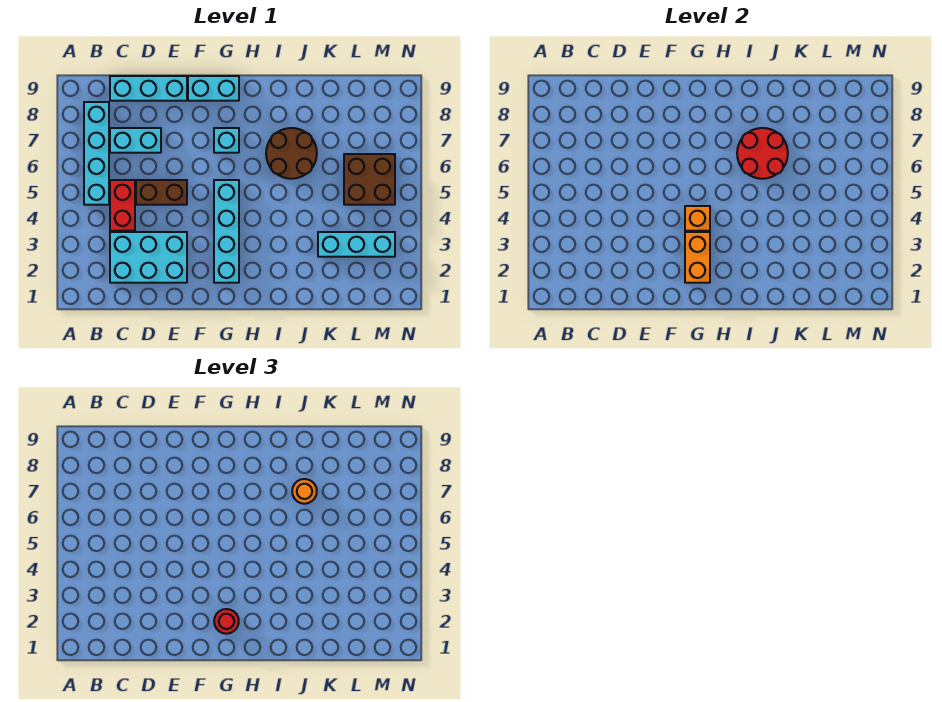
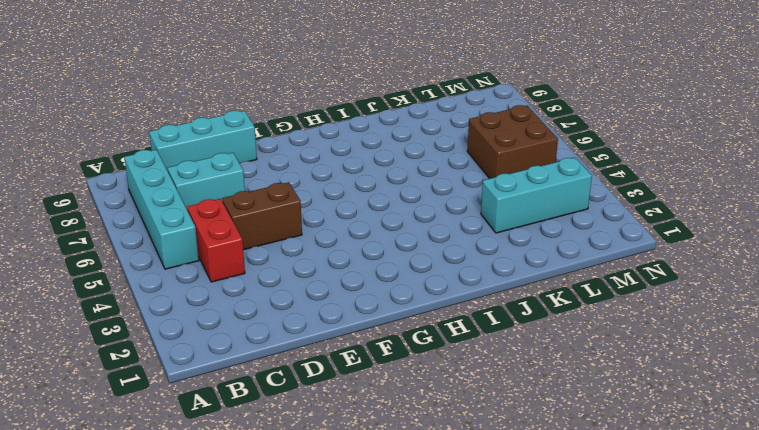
none -> cyan brick C2:E3 level 1
none -> cyan brick F9:G9 level 1
none -> cyan brick G2:G5 level 1

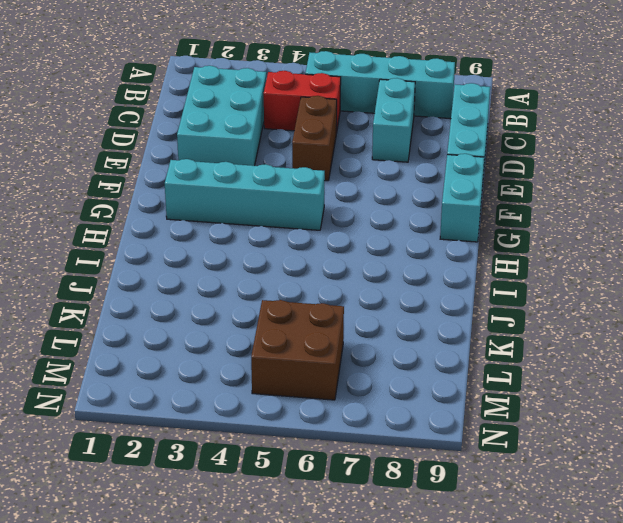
none -> cyan brick G7 level 1
none -> brown round brick I6:J7 level 1
none -> cyan brick K3:M3 level 1

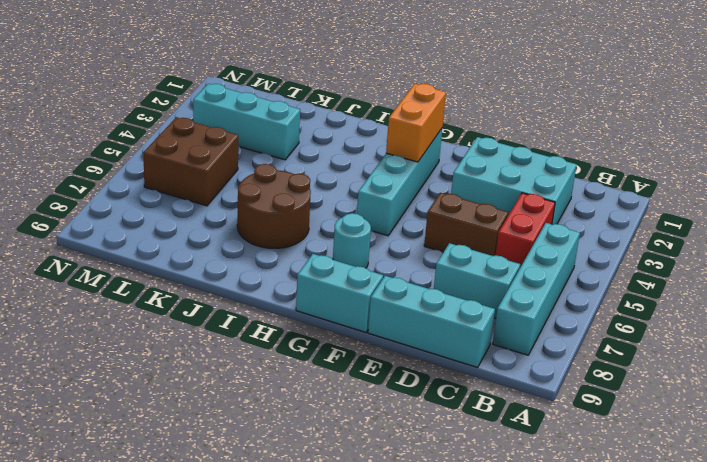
cyan round brick G7 level 1 -> cyan brick G7 level 1
none -> orange brick G4 level 2
none -> red round brick I6:J7 level 2
none -> red round brick G2 level 3

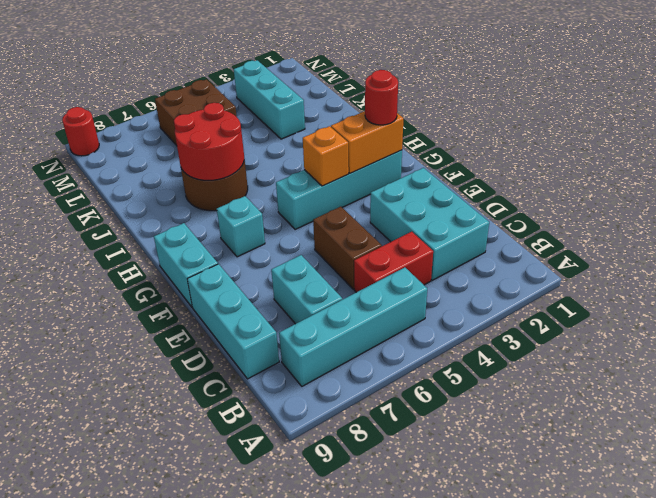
red round brick N9 level 1 -> none
none -> orange round brick J7 level 3

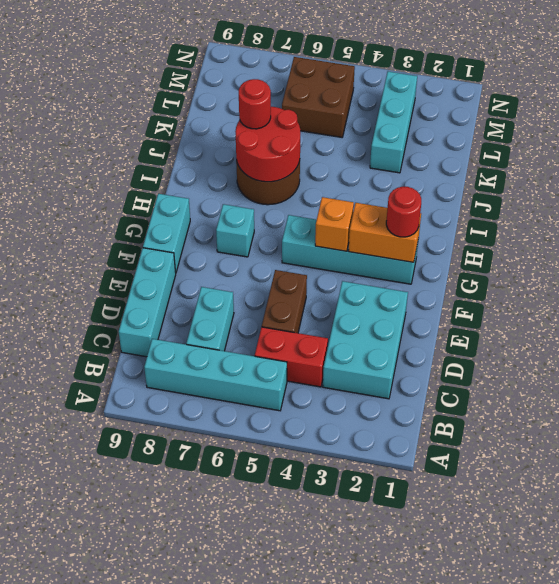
red round brick J7 level 3 -> orange round brick J7 level 3

